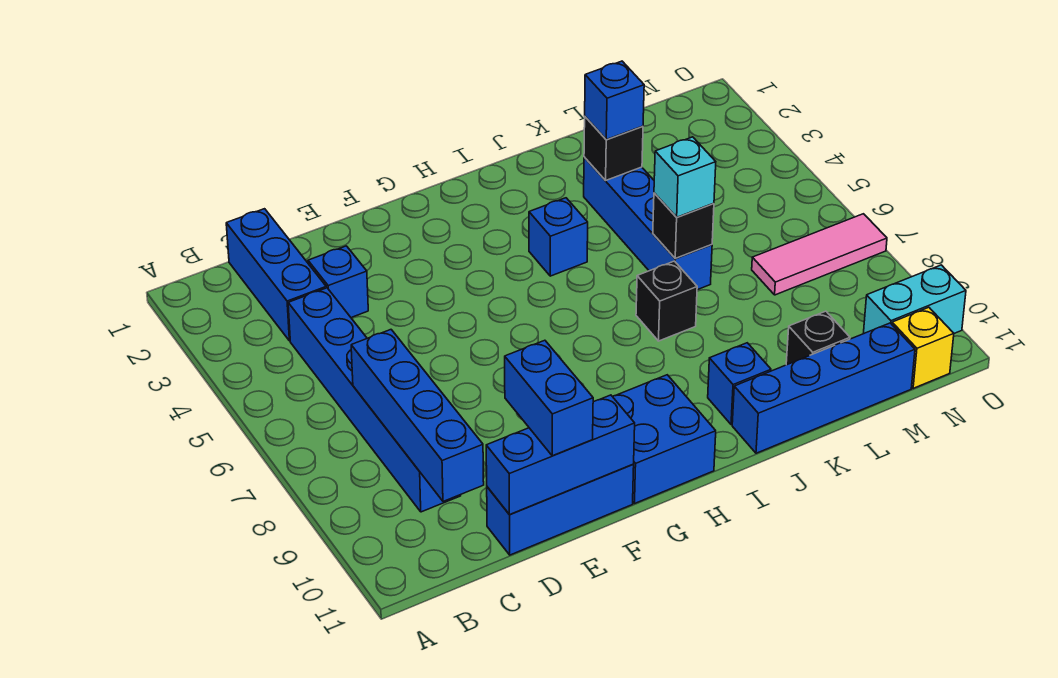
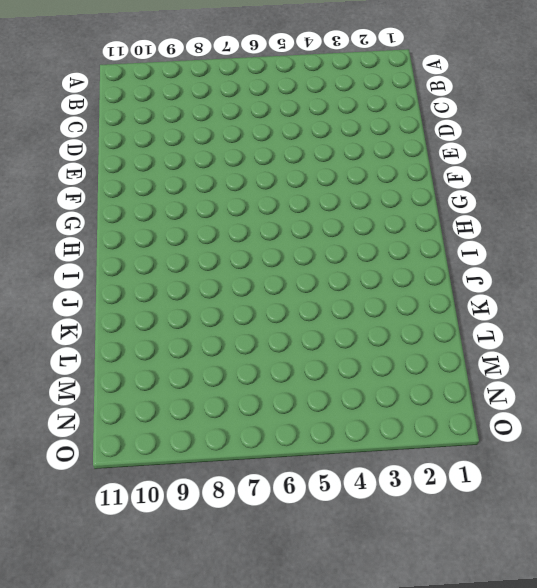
none -> blue brick C1:C3 level 1
none -> blue brick C4:C9 level 1
none -> blue brick D3 level 1

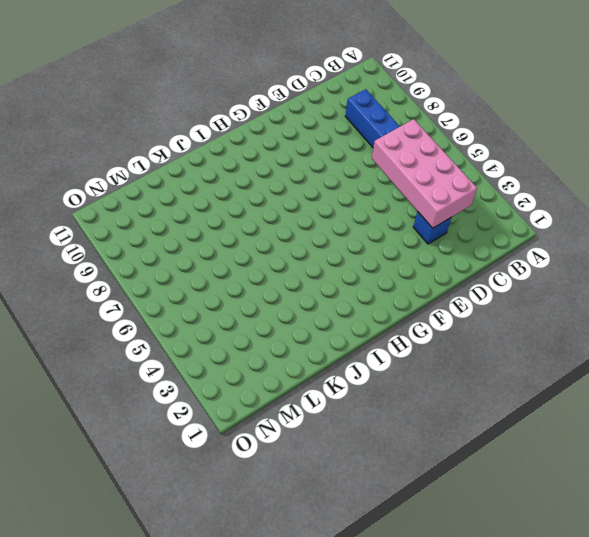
pink brick C3:D6 level 2 -> none
none -> blue brick C1:C3 level 1
none -> blue brick D11:F11 level 1
none -> blue brick G10:H11 level 1

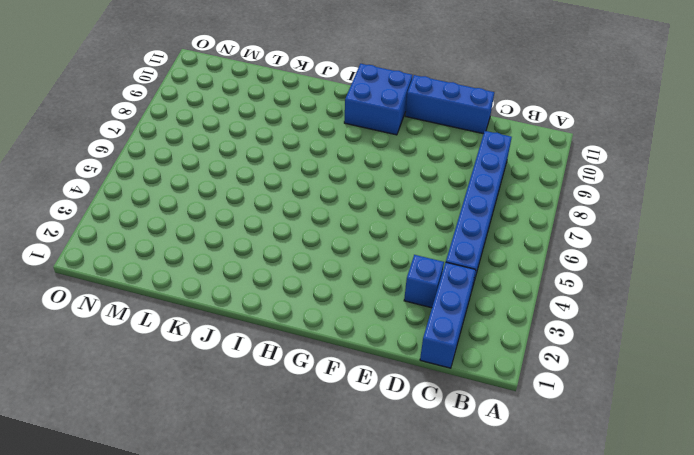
none -> blue brick I4 level 1
none -> black brick J7 level 1
none -> blue brick J10 level 1

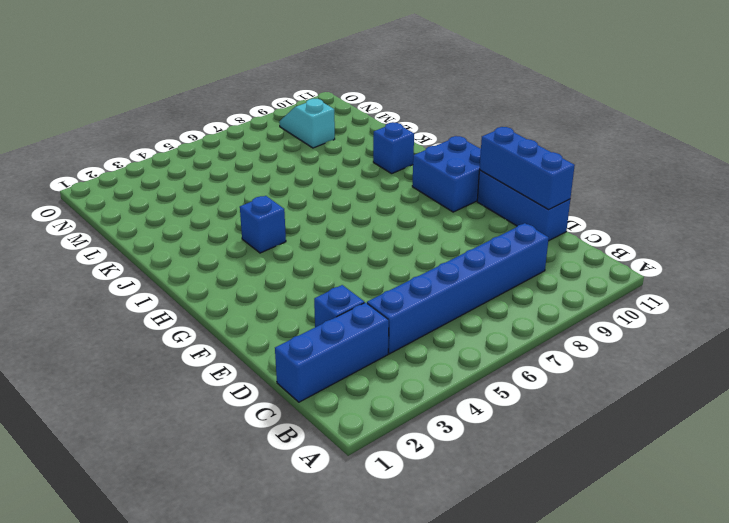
cyan slope M9:N9 level 1 top M -> none
none -> black brick J7 level 1
none -> blue brick J11:M11 level 1
none -> blue brick K3:K6 level 1

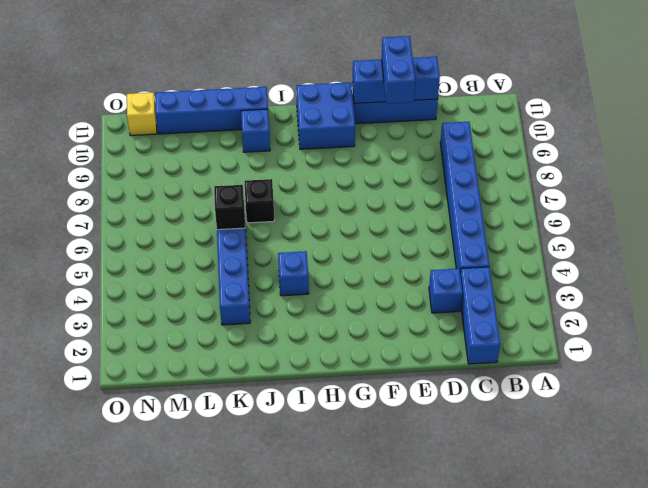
none -> black brick L10 level 1
none -> pink tile M7:O7 level 1
none -> cyan brick N10:O10 level 1

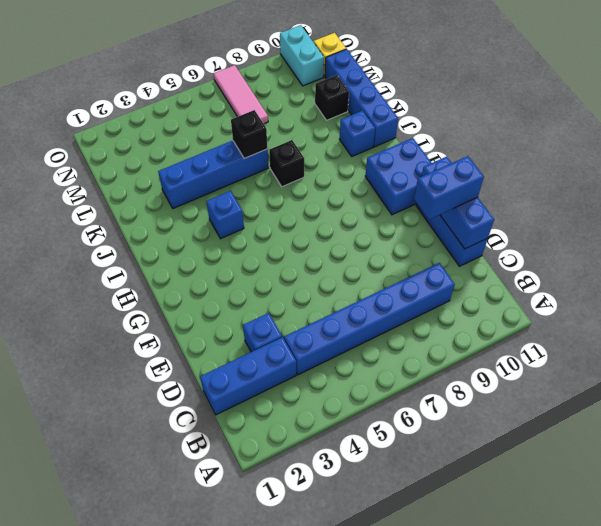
none -> blue brick C7:C10 level 2
none -> black brick K3 level 2
none -> blue brick K3 level 3

